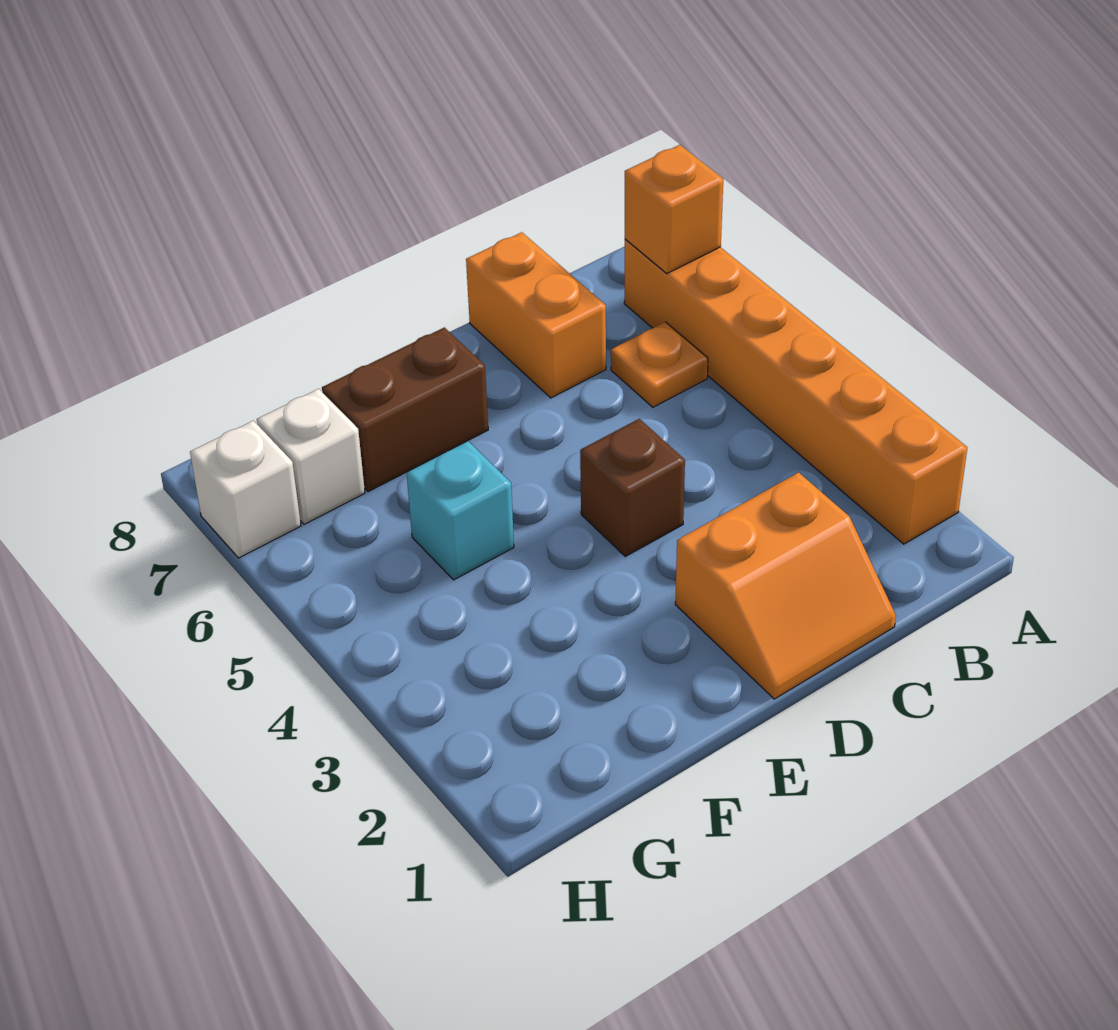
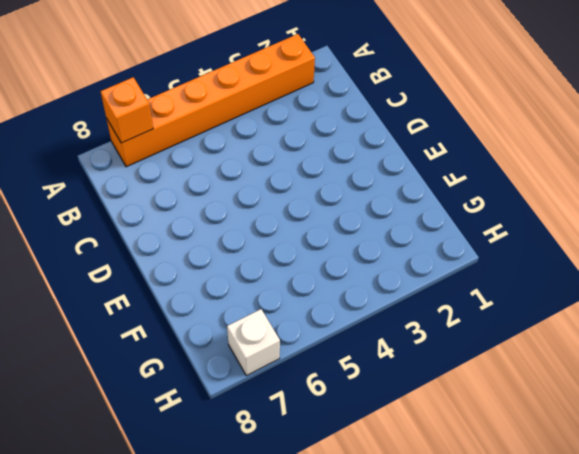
none -> orange plate B6 level 1
none -> orange slope C1:D2 level 1 top 2

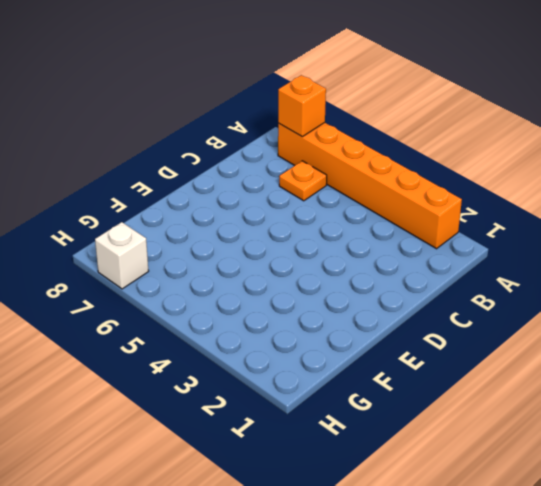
none -> orange slope C1:D2 level 1 top 2
none -> orange brick C7:C8 level 1

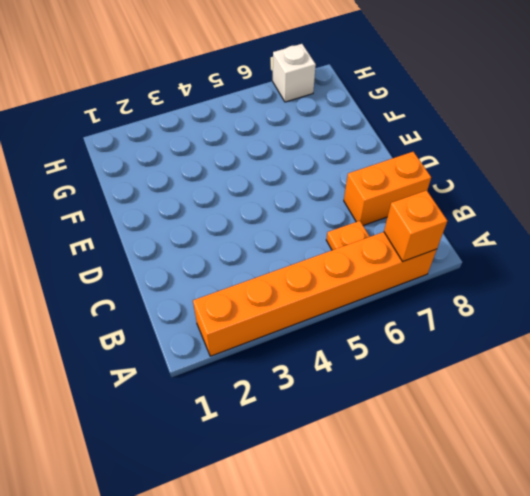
none -> orange slope C1:D2 level 1 top 2
none -> brown brick D4 level 1

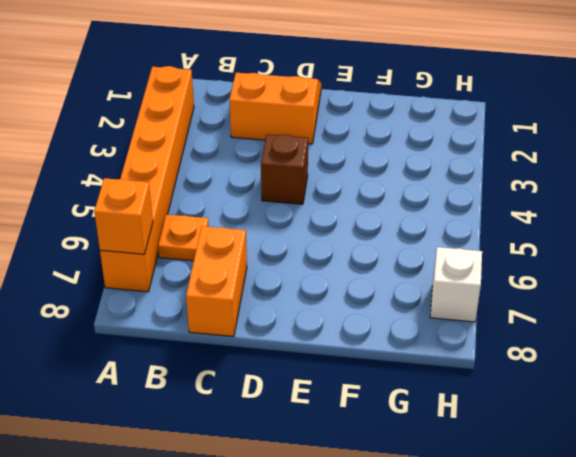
none -> brown brick E7:F7 level 1
none -> cyan brick F5 level 1

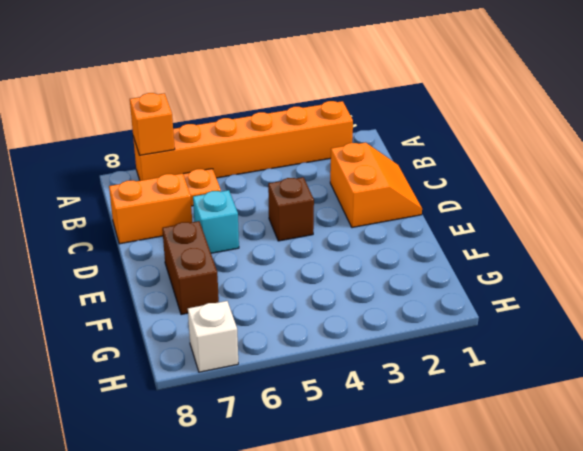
cyan brick D6 level 1 -> cyan brick F5 level 1
none -> white brick G7 level 1

